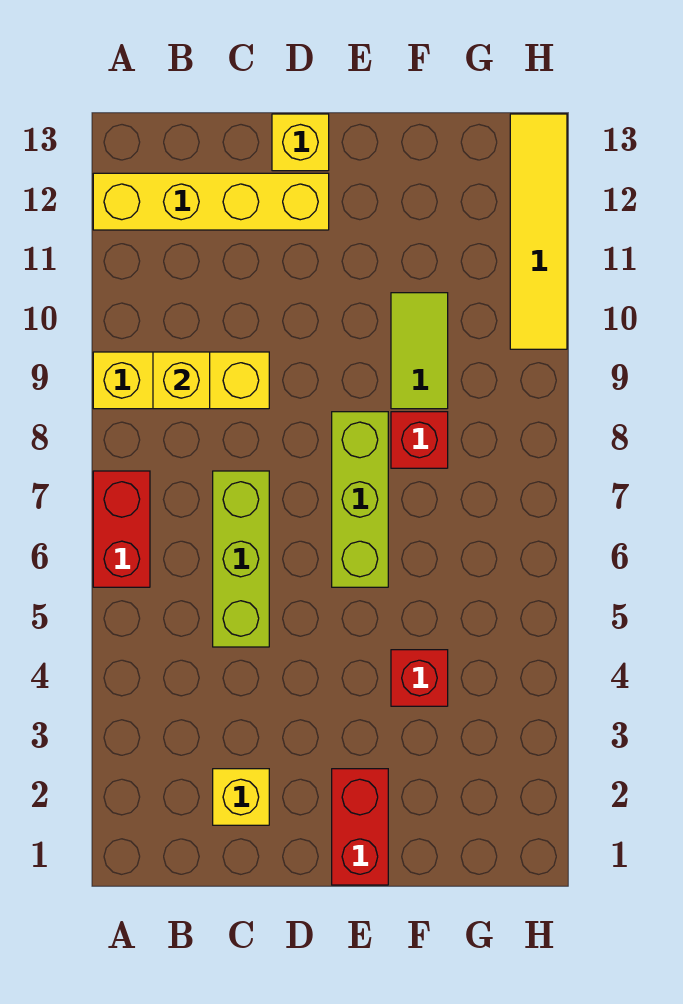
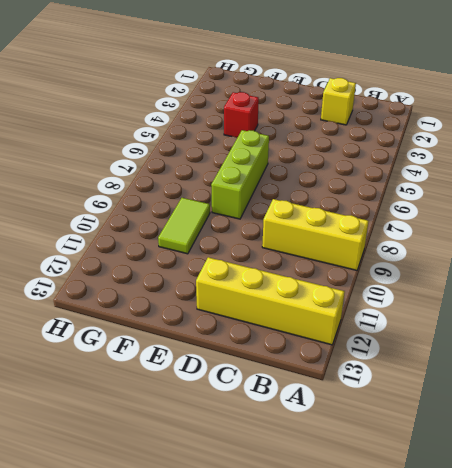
none -> red brick A6:A7 level 1
none -> lime brick C5:C7 level 1
none -> yellow brick D13 level 1

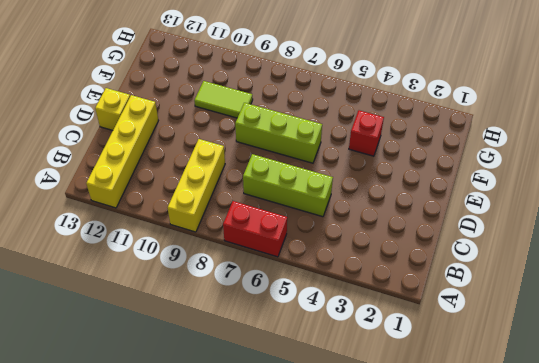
none -> yellow brick C2 level 1
none -> red brick E1:E2 level 1
none -> red brick F8 level 1

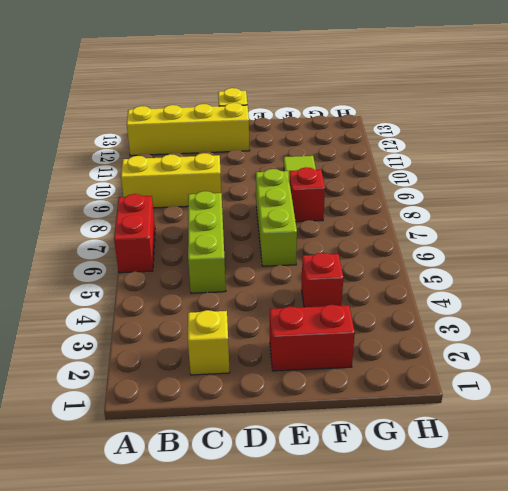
red brick E2:F2 level 1 -> red brick E1:E2 level 1
none -> yellow tile H10:H13 level 1
none -> yellow brick B9 level 2

